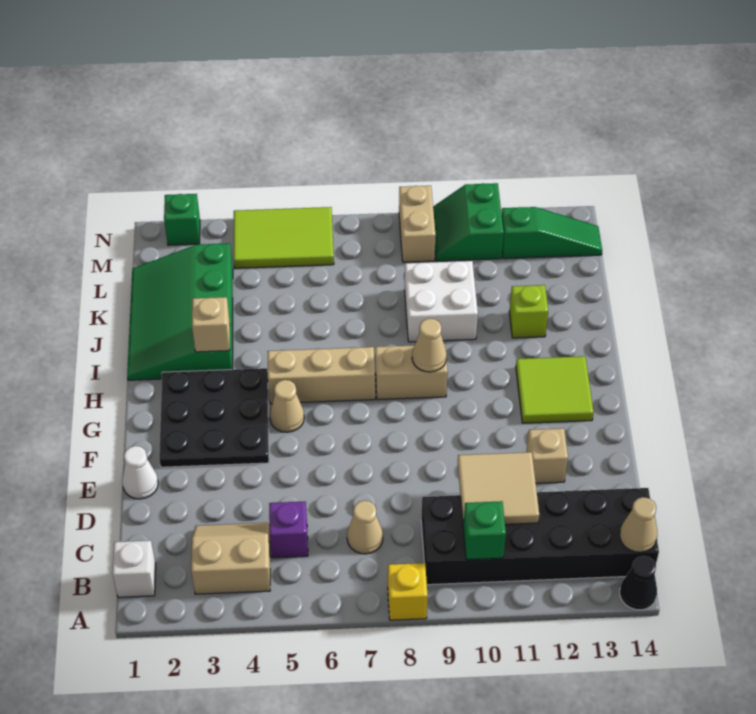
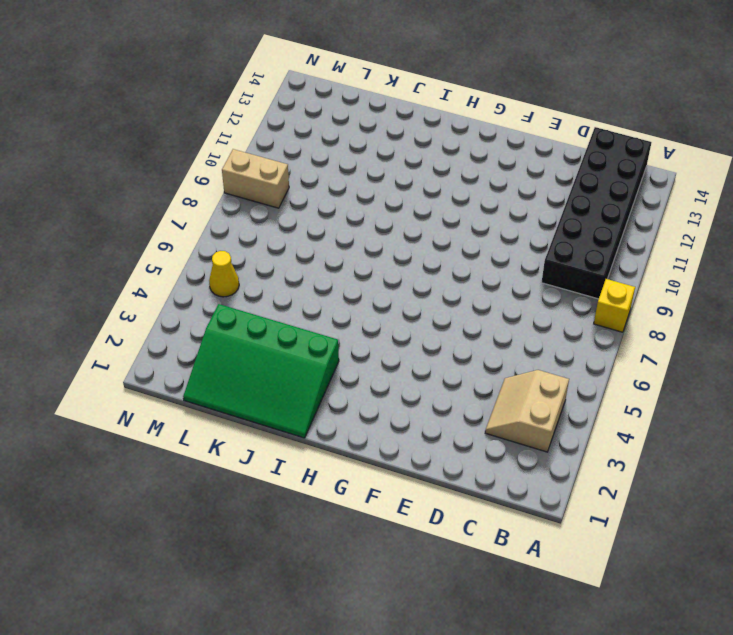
yellow cone M5 level 1 -> lime tile M4:N6 level 1
none -> black cone A14 level 1
none -> white brick B1 level 1
none -> purple brick C5 level 1

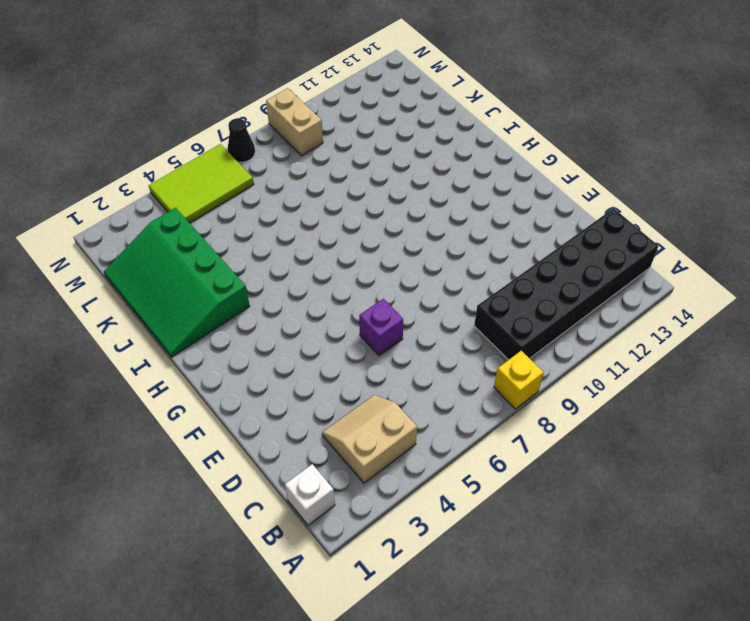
purple brick E6 level 1 -> purple brick C5 level 1
black cone N7 level 1 -> black cone A14 level 1
none -> tan cone C7 level 1
none -> white cone E1 level 1
none -> tan brick E12 level 1

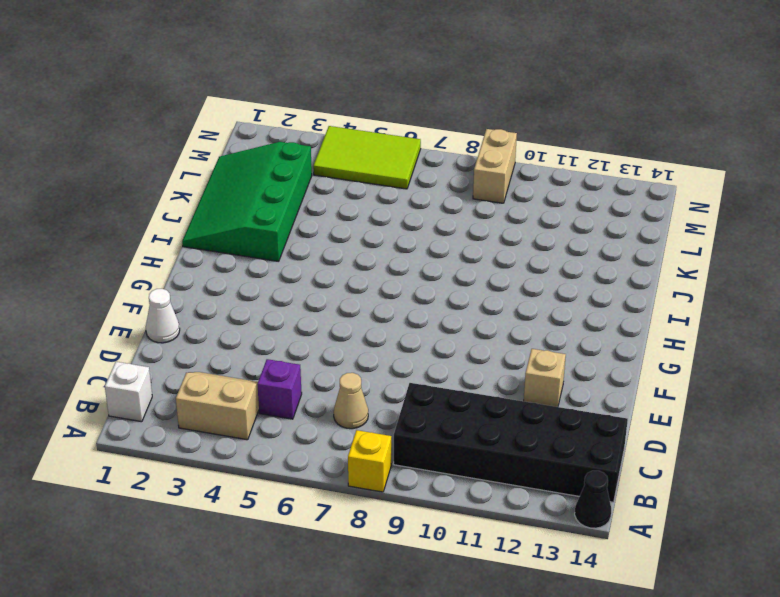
none -> black plate F2:H4 level 1
none -> tan cone G5 level 1
none -> lime tile G12:H13 level 1

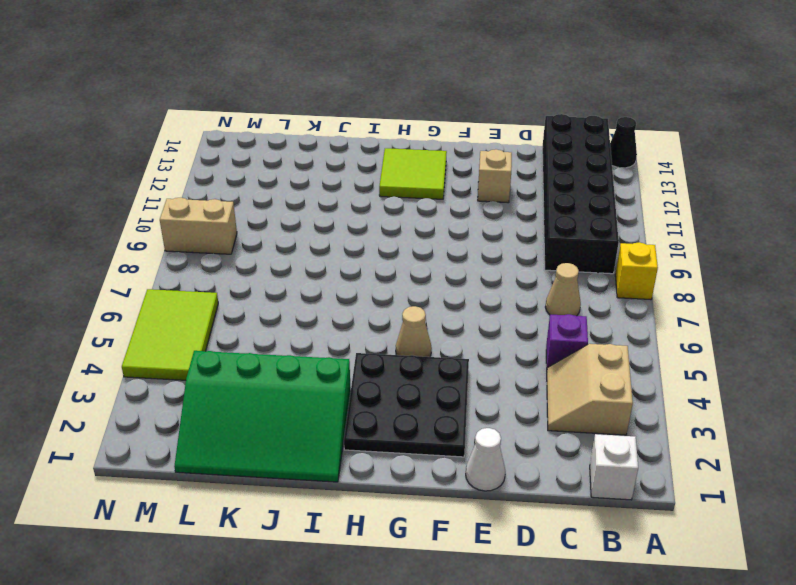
none -> tan brick H5:H7 level 1
none -> tan brick H8:H9 level 1
none -> white brick J9:K10 level 1

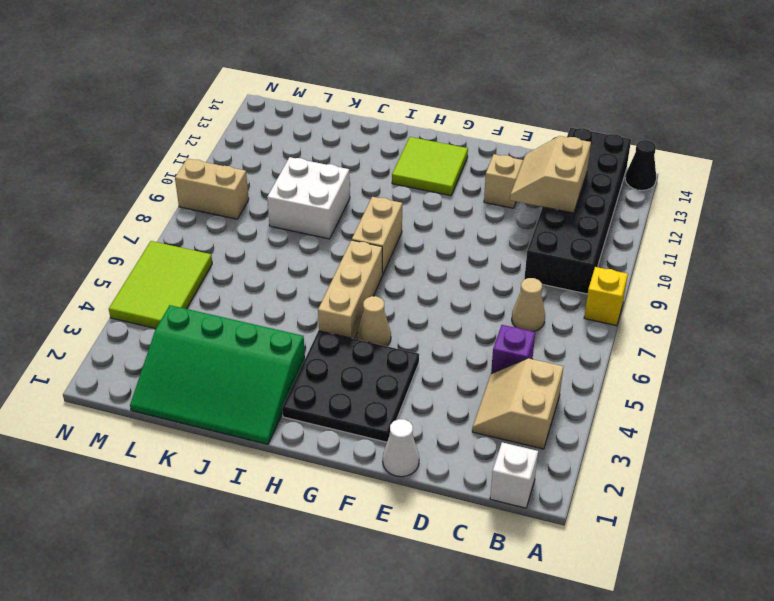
tan slope C11:D12 level 2 top C -> tan tile C10:D11 level 2
none -> lime brick J12 level 1
none -> green slope M10:N11 level 1 top 11
none -> green slope M12:M14 level 1 top 12

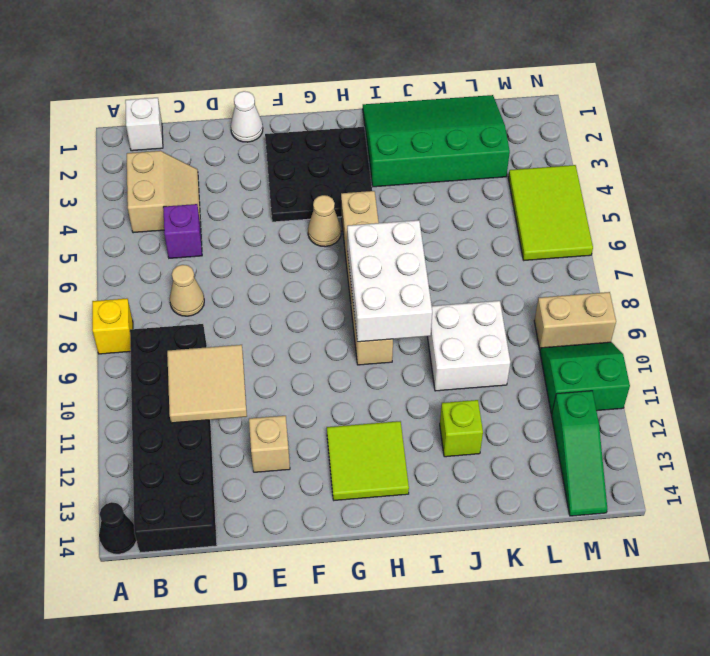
white brick H7:I9 level 2 -> tan cone H9 level 2
none -> green brick N2 level 1
none -> green brick B10 level 2
none -> tan cone B14 level 2

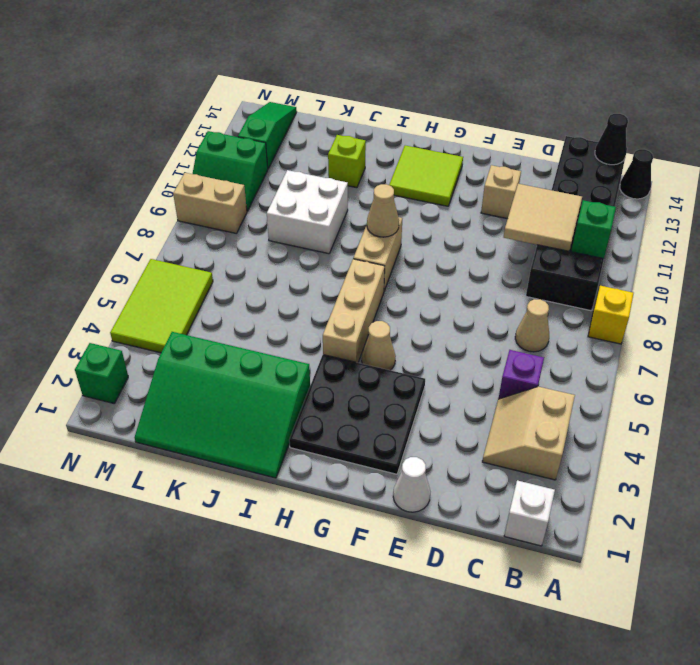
black cone B14 level 2 -> tan cone B14 level 2
none -> tan brick I3 level 2

